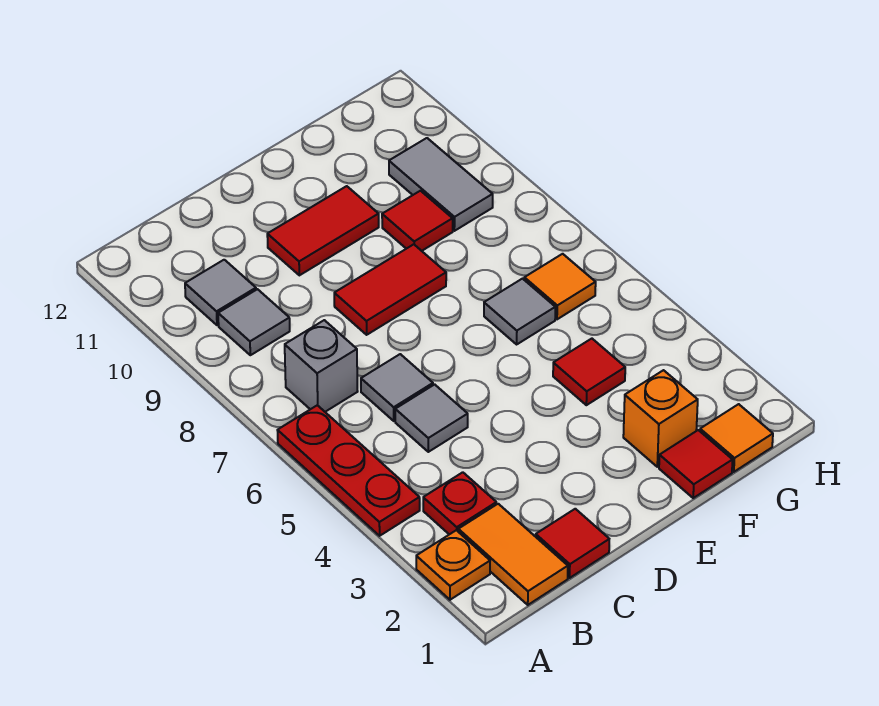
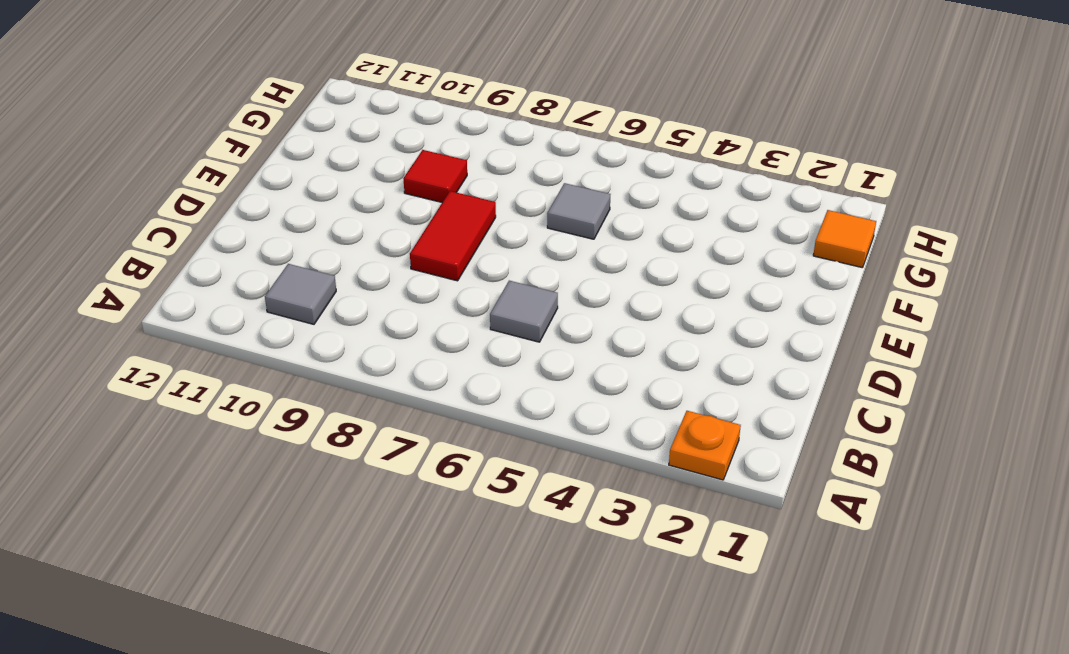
none -> red plate A4:A6 level 1
none -> orange tile B1:B2 level 1
none -> red plate B3 level 1

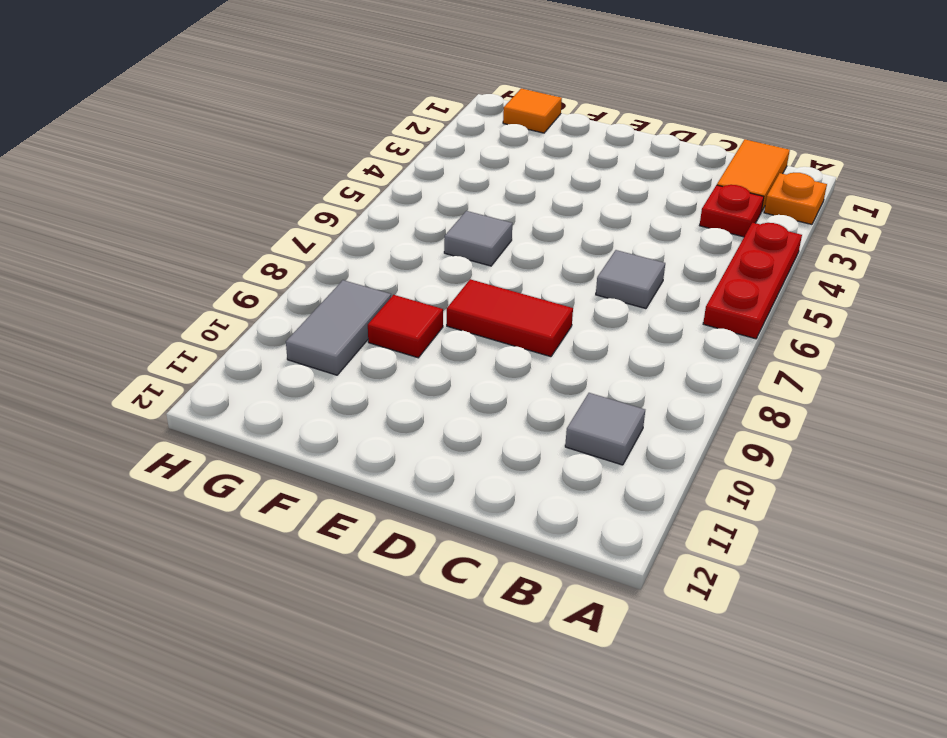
none -> grey brick B7 level 1
none -> grey tile B9 level 1
none -> red tile C1 level 1

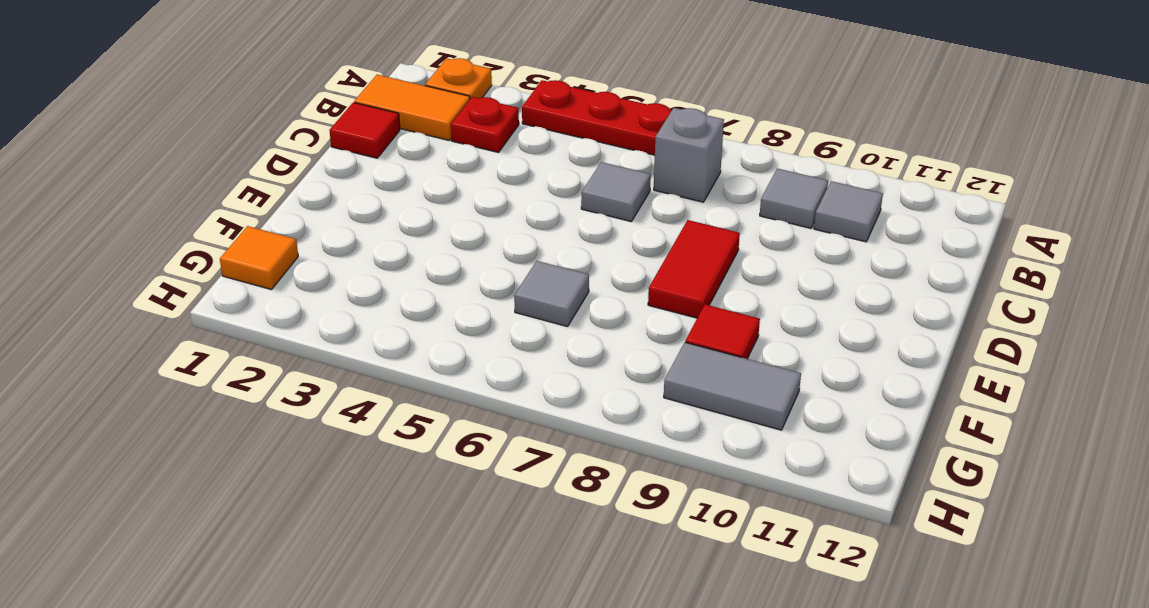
none -> grey tile C5 level 1
none -> red tile D10:E10 level 1
none -> red tile F1 level 1

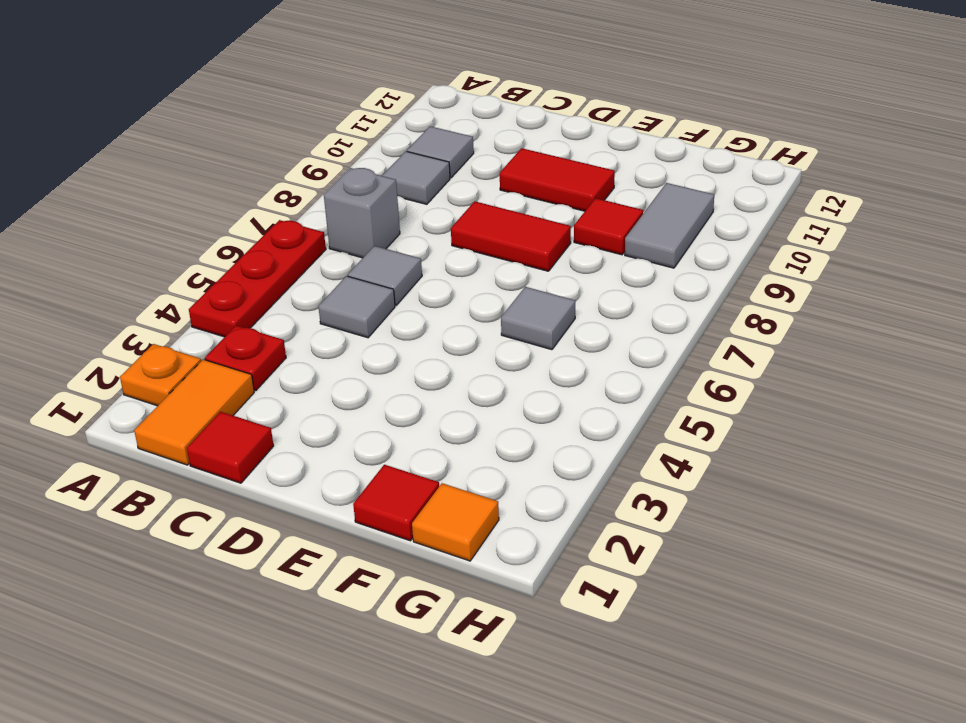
none -> orange brick F2 level 1
none -> red tile F4 level 1
none -> orange tile G6 level 1

